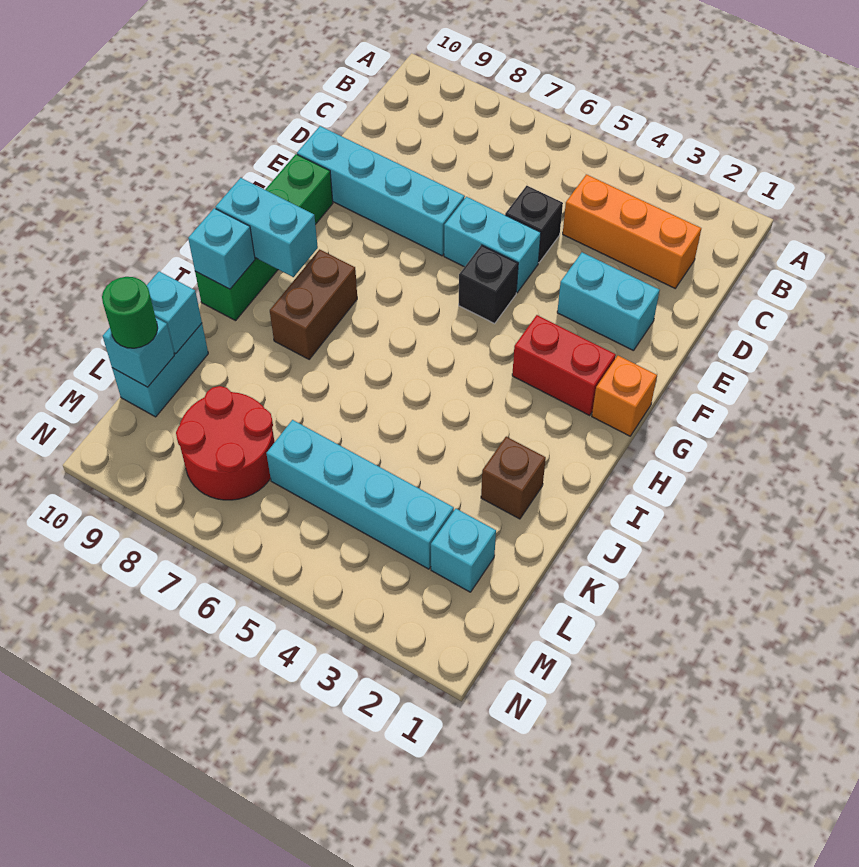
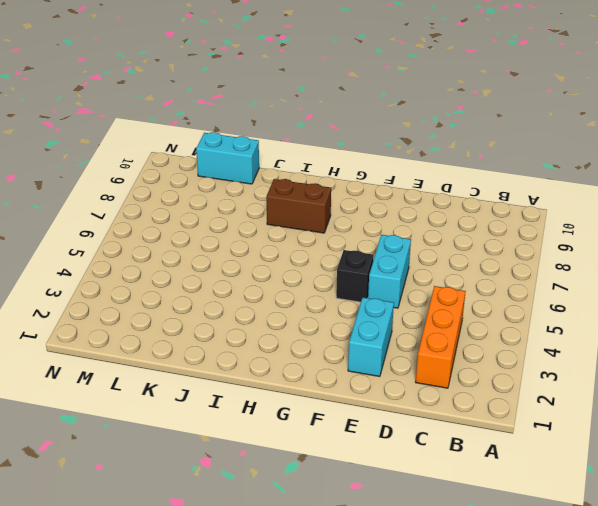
none -> black brick D5 level 1
none -> cyan brick E7:E10 level 1
none -> green brick F10:I10 level 1

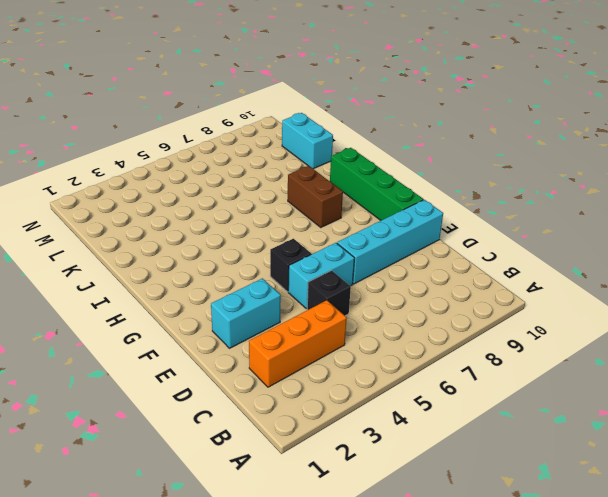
none -> orange brick G1 level 1
none -> red brick G2:G3 level 1
none -> brown brick J2 level 1

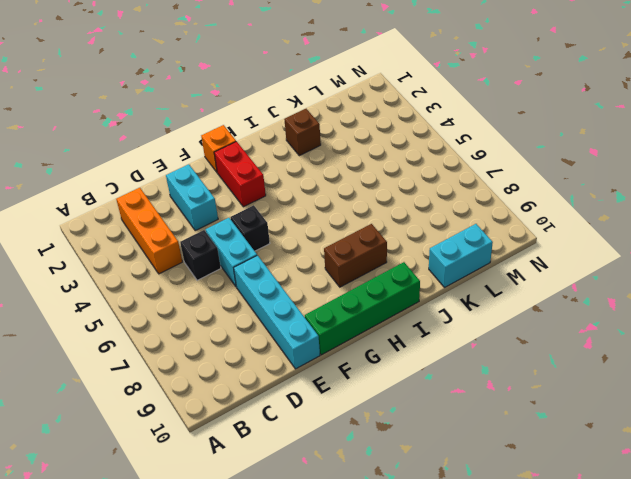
none -> cyan brick L2 level 1
none -> cyan brick L3:L6 level 1
none -> red round brick L7:M8 level 1

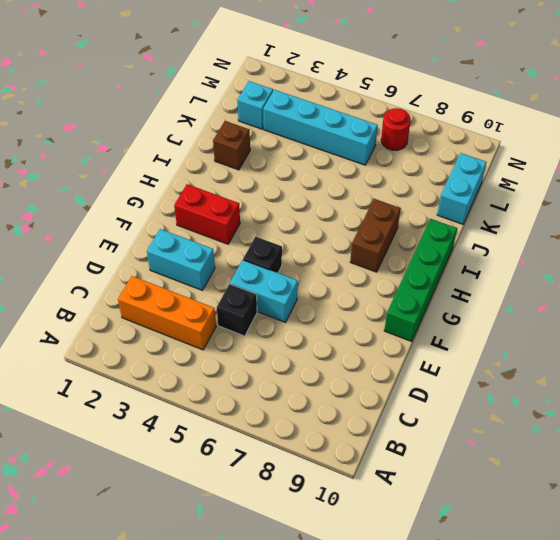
red round brick M7 level 1 -> red round brick L7:M8 level 1
none -> cyan brick E7:E10 level 1
none -> orange brick G1 level 1
none -> cyan brick H9:H10 level 2

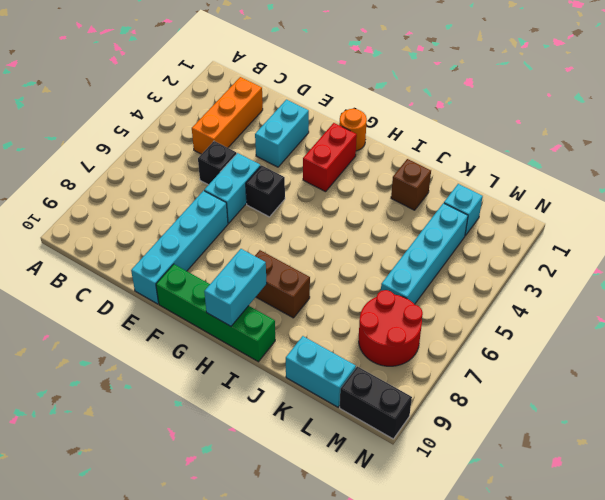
orange round brick G1 level 1 -> orange brick G1 level 1
black brick M10:N10 level 1 -> none
none -> cyan brick I10 level 2
none -> cyan brick K10 level 2
none -> cyan brick L10 level 2

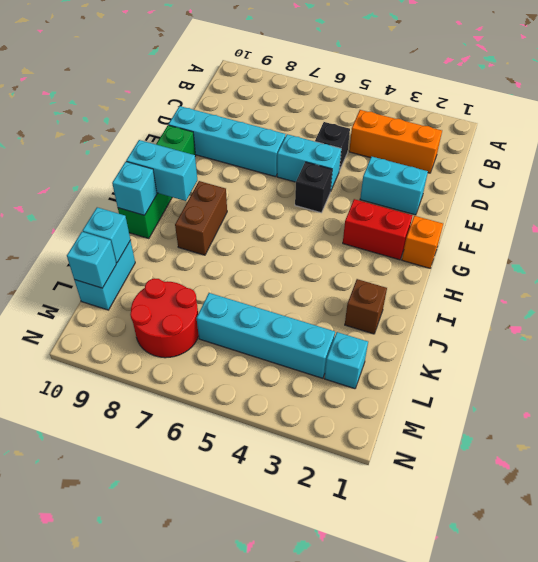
none -> green round brick L10 level 3

